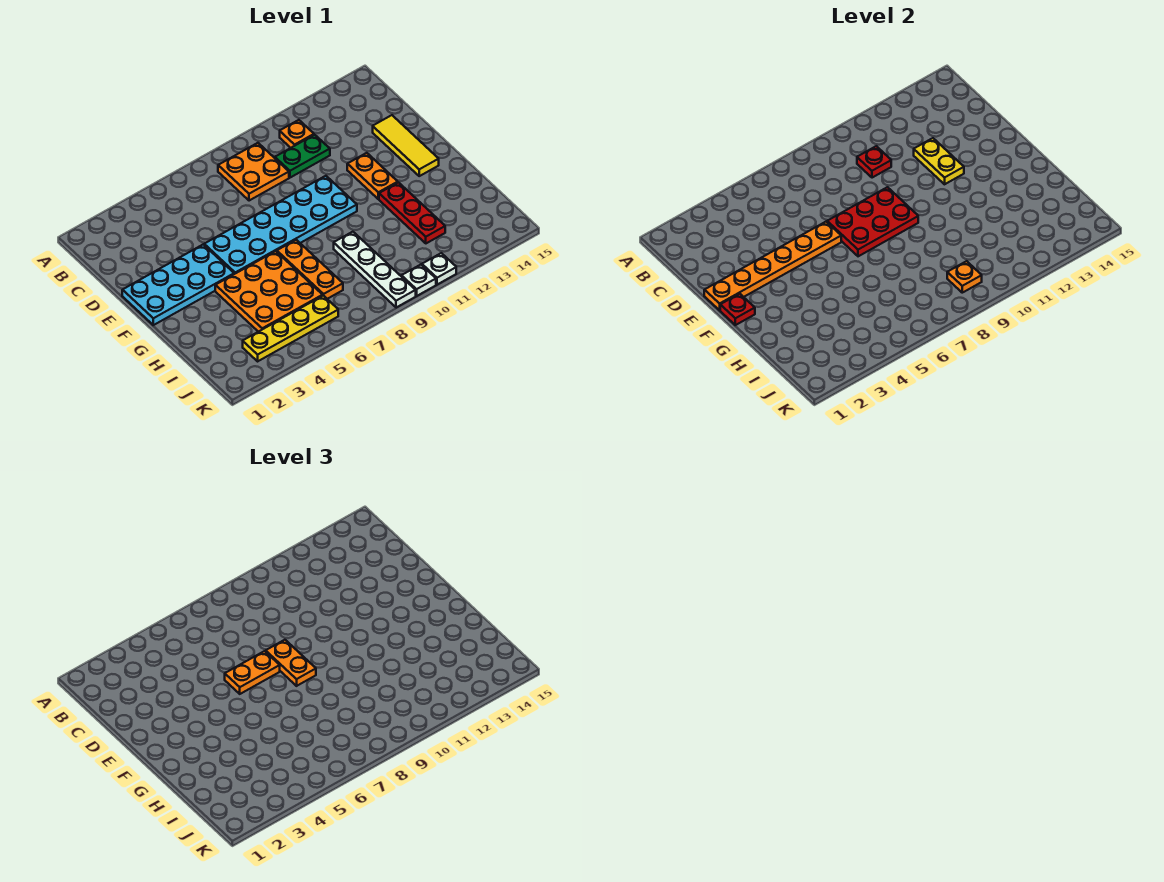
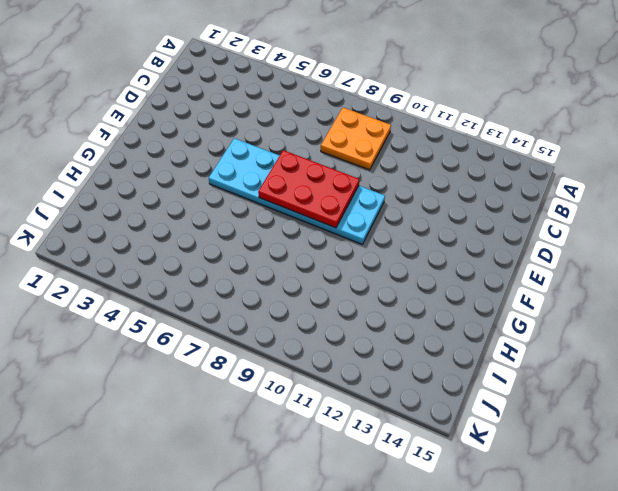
none -> orange plate B11 level 1
none -> green plate C10:C11 level 1
none -> yellow tile D14:F14 level 1

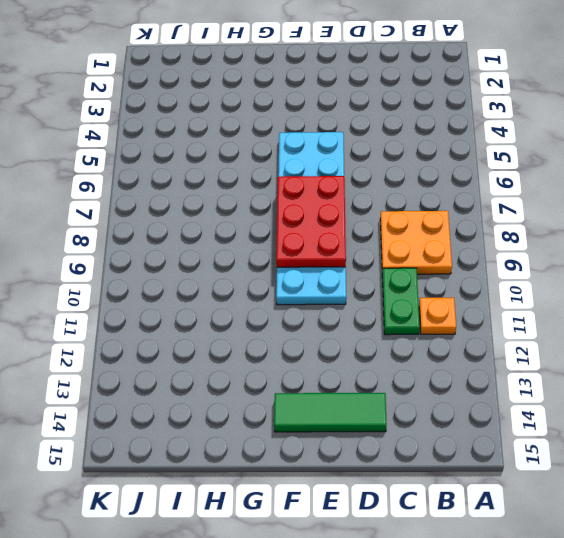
green tile D14:F14 level 1 -> yellow tile D14:F14 level 1
none -> cyan plate E1:F4 level 1
none -> orange plate E12:F12 level 1
none -> orange plate G4:I6 level 1

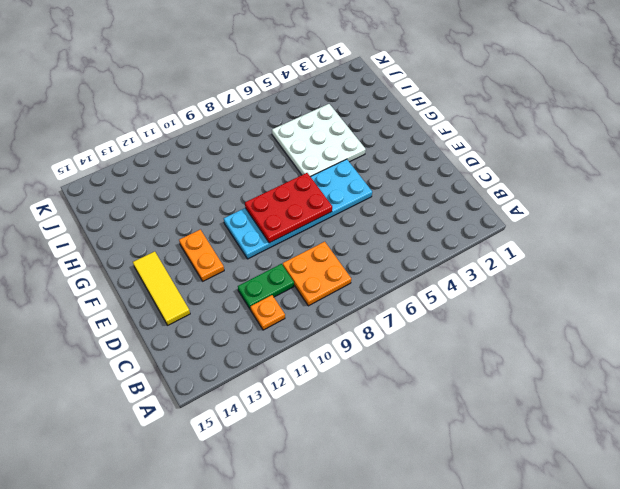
white plate G4:I6 level 1 -> orange plate G4:I6 level 1
none -> cyan plate E1:F4 level 1
none -> orange plate G7:I7 level 1
none -> red plate G12:I12 level 1

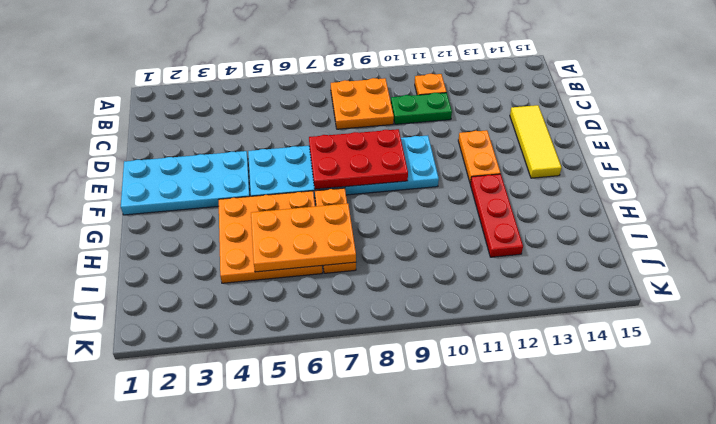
orange plate H5:I7 level 2 -> none
none -> white plate H9:K9 level 1
none -> yellow plate J3:J6 level 1
none -> white plate K10 level 1

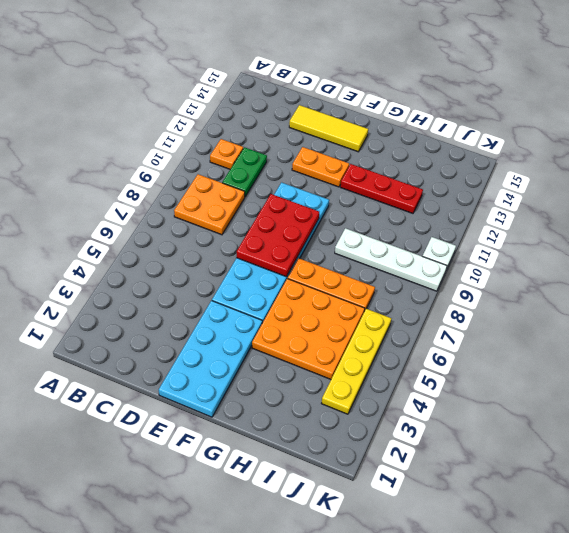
none -> white plate K11 level 1
none -> red plate C10 level 2
none -> yellow plate D12:E12 level 2

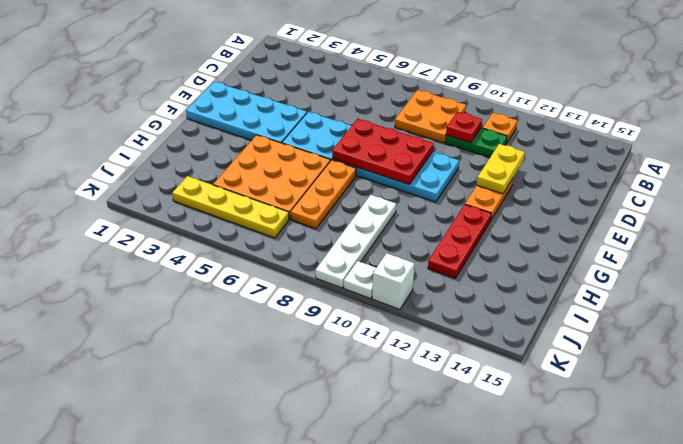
white brick K11 level 1 -> white plate K11 level 1
none -> yellow tile D14:F14 level 1
none -> orange plate E1:E6 level 2
none -> red plate F1 level 2

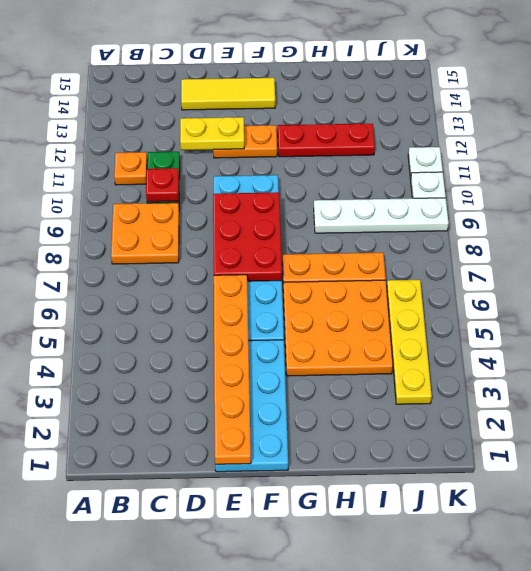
none -> red plate F1 level 2
none -> orange plate J9 level 2
none -> orange plate E6:E7 level 3

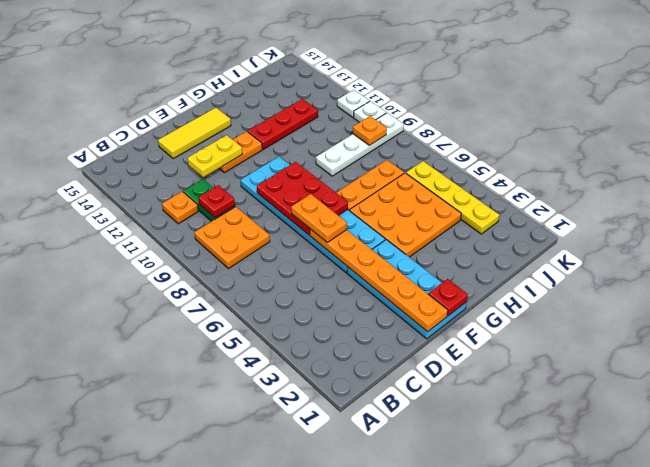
none -> orange plate E8:F8 level 3

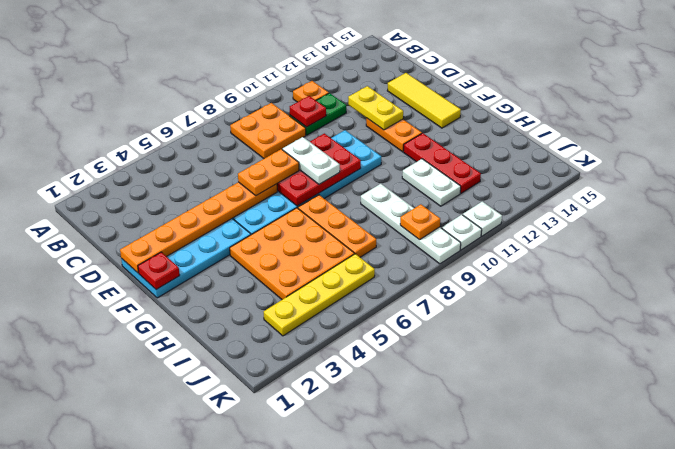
white plate E8:F8 level 3 -> orange plate E8:F8 level 3
white plate H11:I11 level 1 -> none

